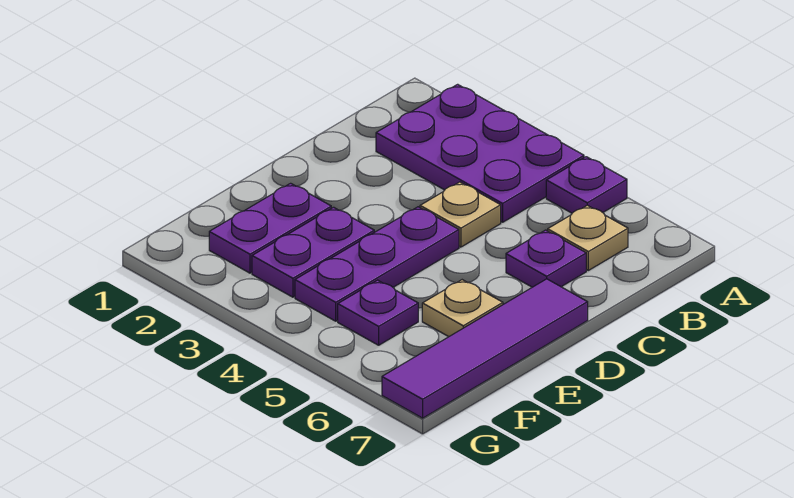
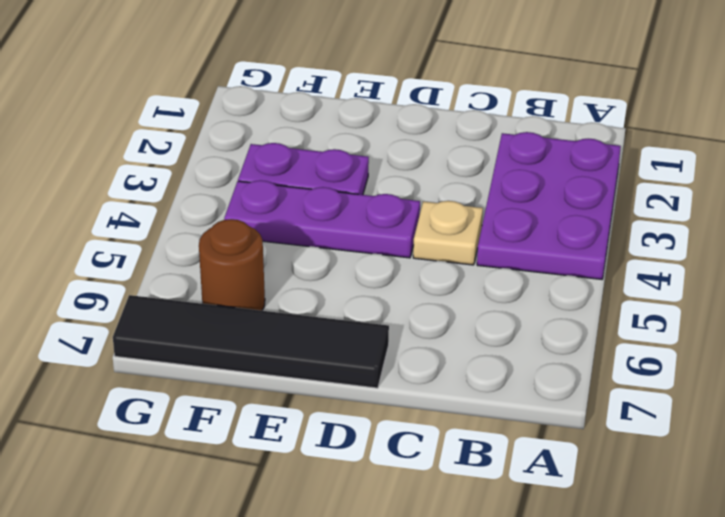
black tile D7:G7 level 1 -> purple tile D7:G7 level 1
brown round brick F6 level 1 -> none
none -> purple plate A5 level 1
none -> tan plate B6 level 1

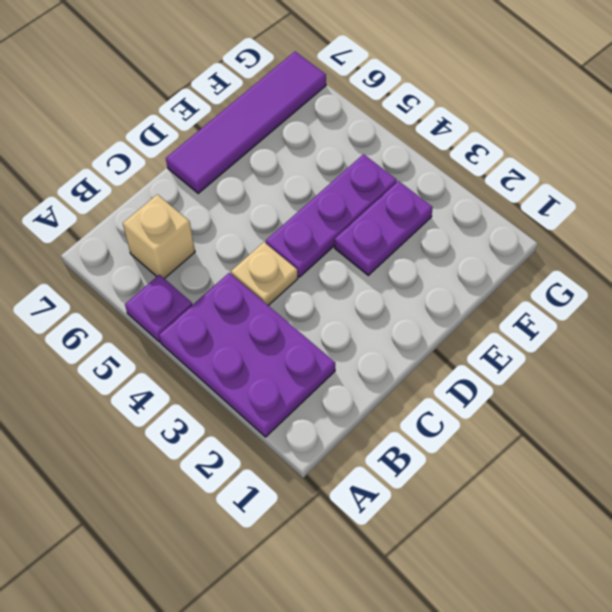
tan brick B6 level 1 -> tan plate B6 level 1
none -> purple plate C6 level 1
none -> purple plate E2:F2 level 1

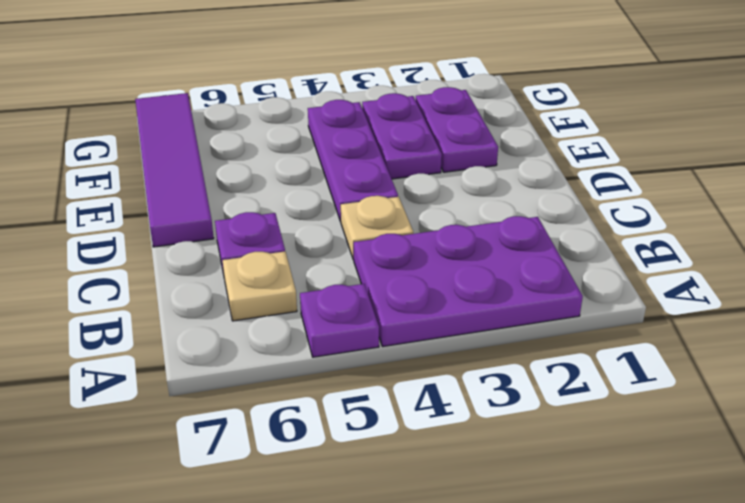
none -> tan plate E6 level 1
none -> purple plate F5 level 1

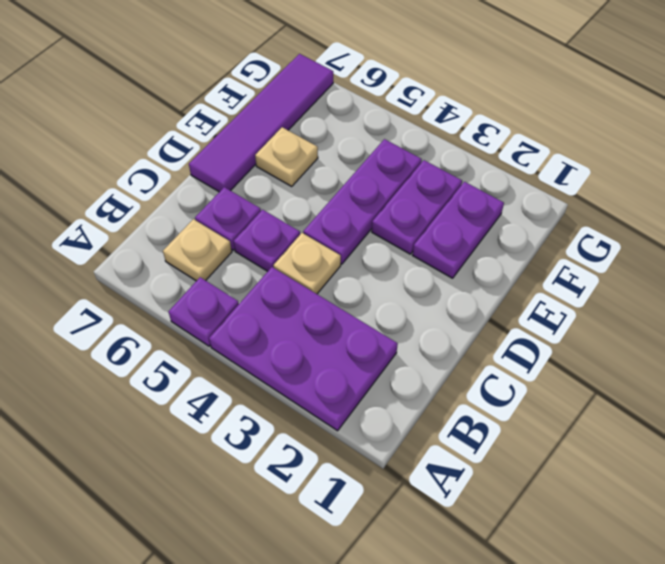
purple plate C5 level 1 -> purple plate F5 level 1

